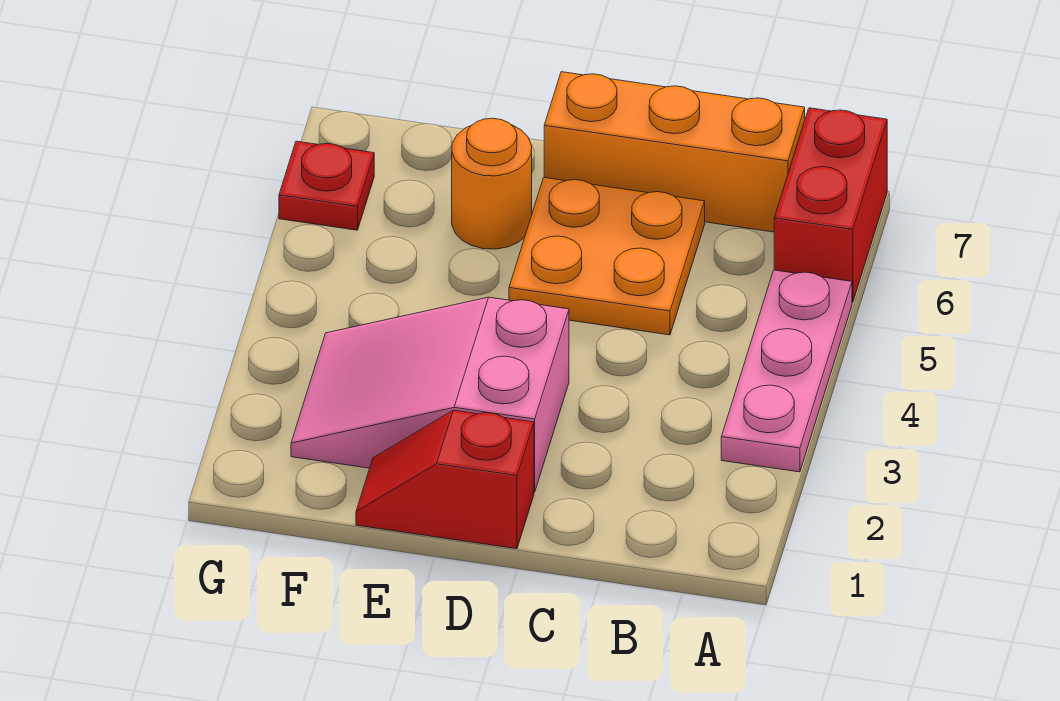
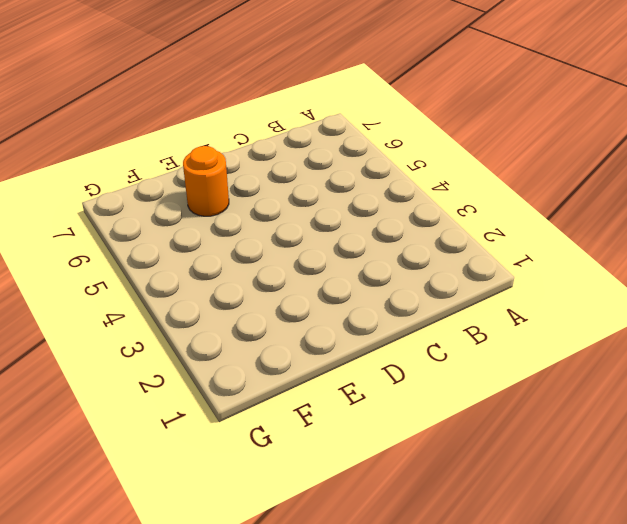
none -> pink plate A3:A5 level 1
none -> red brick A6:A7 level 1

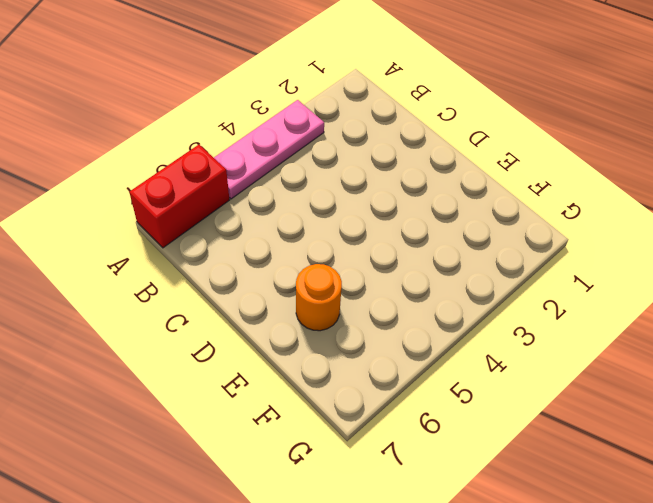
none -> orange brick B7:D7 level 1
none -> orange plate C5:D6 level 1

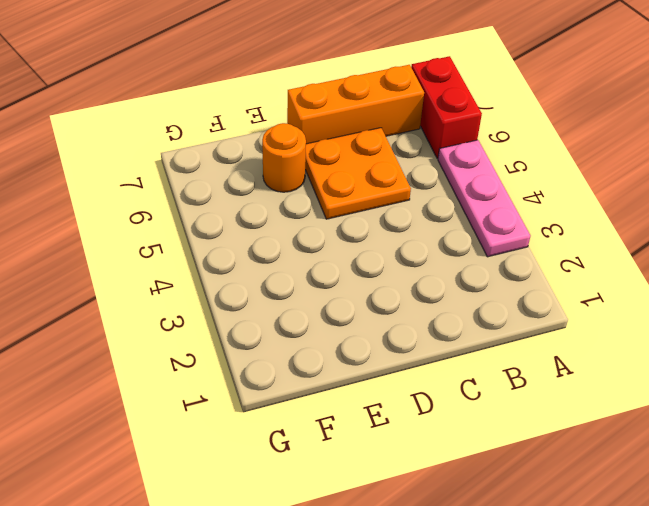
none -> red slope D1:E1 level 1 top D
none -> pink slope D2:F3 level 1 top D

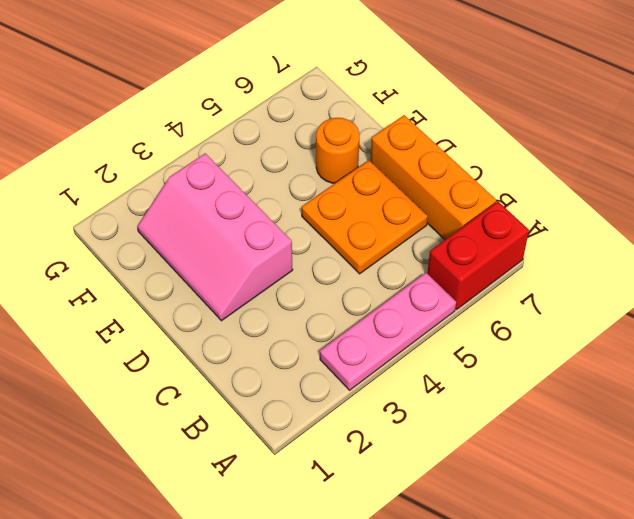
pink slope D2:F3 level 1 top 3 -> pink slope D2:F3 level 1 top D
none -> red slope D1:E1 level 1 top D
none -> red plate G6 level 1

